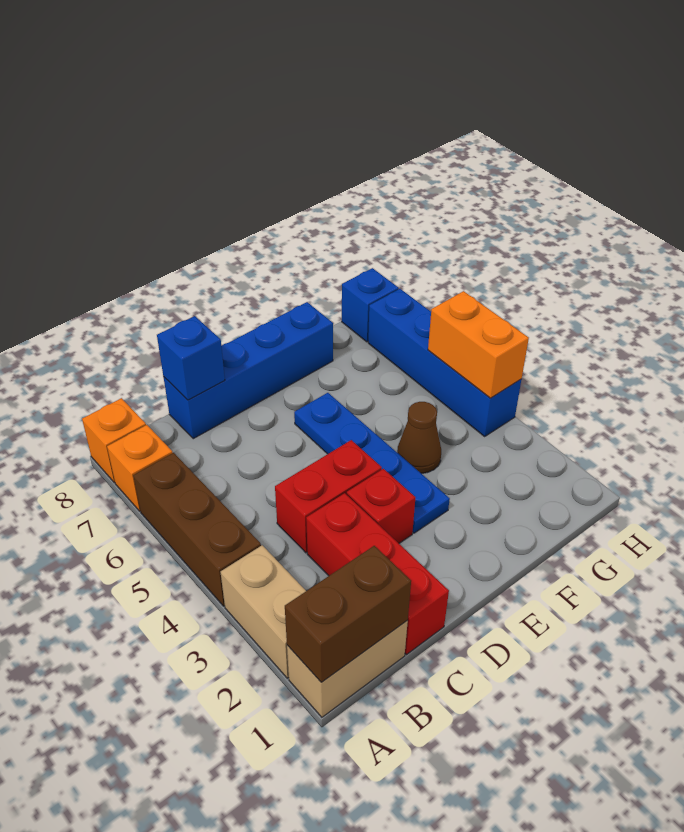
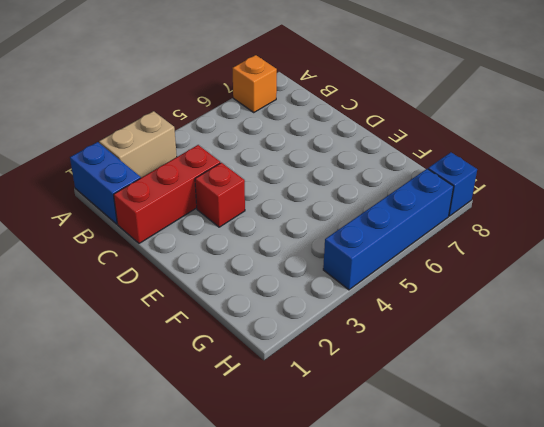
blue brick A1:B1 level 1 -> tan brick A1:B1 level 1
none -> brown brick A4:A6 level 1
none -> orange brick A8 level 1
none -> red brick C4:D4 level 1

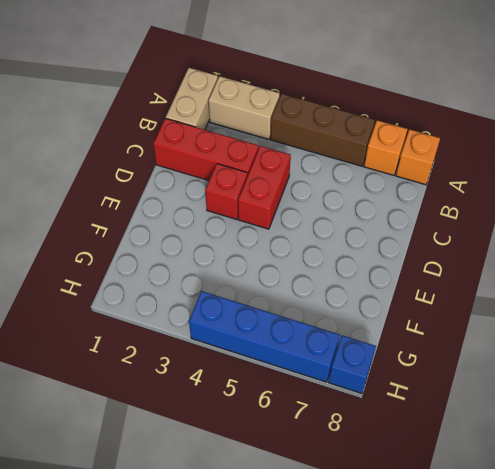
none -> blue brick C8:F8 level 1
none -> blue plate E3:E6 level 1
none -> brown cone F4 level 1

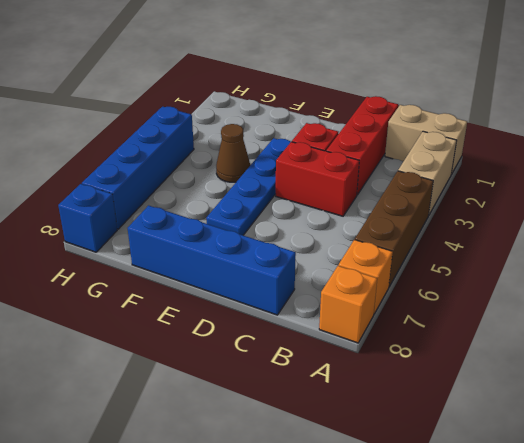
none -> brown brick A1:B1 level 2
none -> blue brick C8 level 2
none -> orange brick H4:H5 level 2

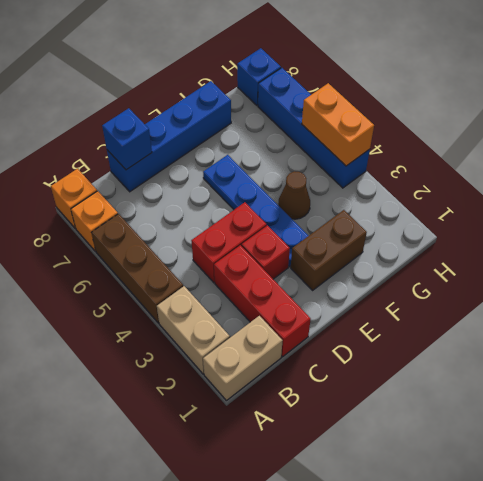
brown brick E2:F2 level 1 -> brown brick A1:B1 level 2

